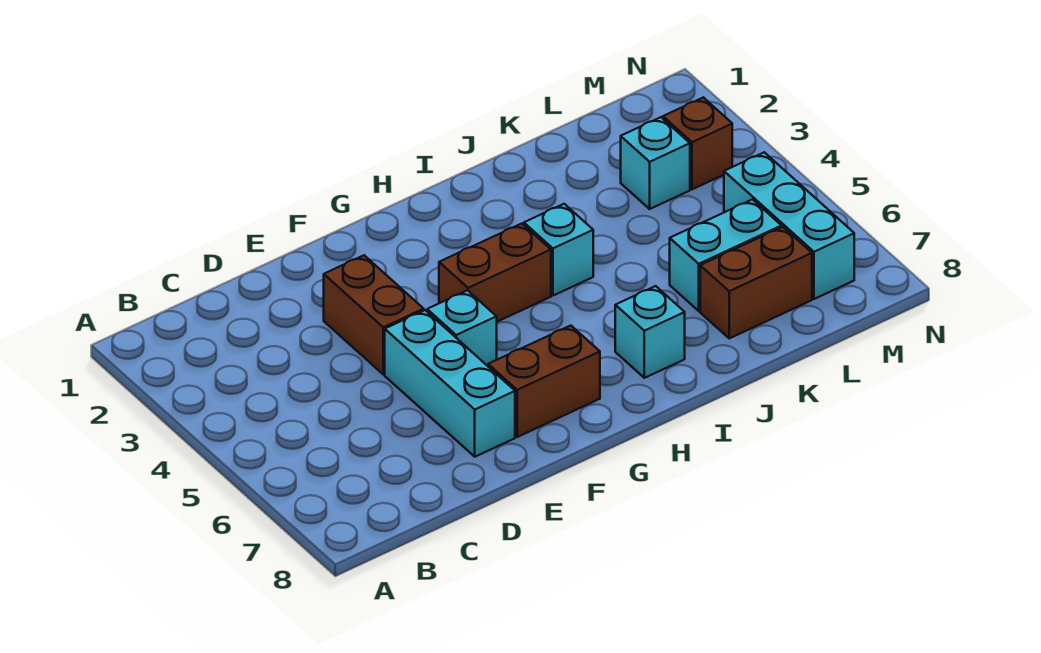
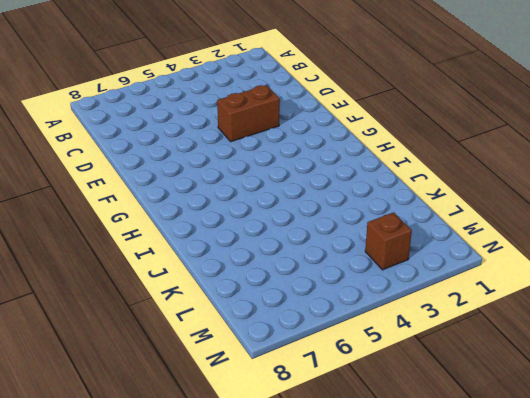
none -> cyan brick E5:E7 level 1
none -> cyan brick F5 level 1
none -> brown brick F7:G7 level 1

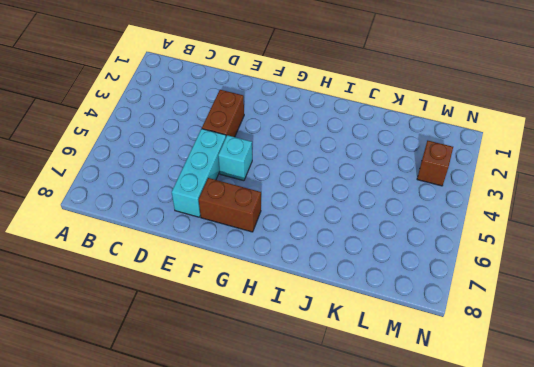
none -> brown brick G4:H4 level 1
none -> cyan brick I4 level 1
none -> cyan brick I7 level 1

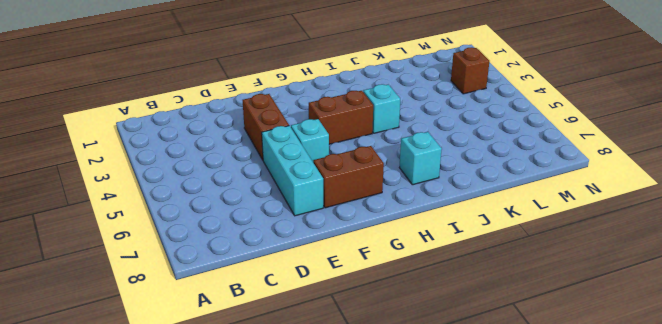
none -> cyan brick K6:L6 level 1
none -> brown brick K7:L7 level 1
none -> cyan brick L3 level 1

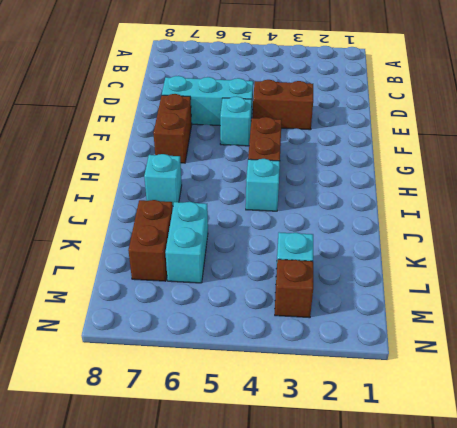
none -> cyan brick M5:M7 level 1

